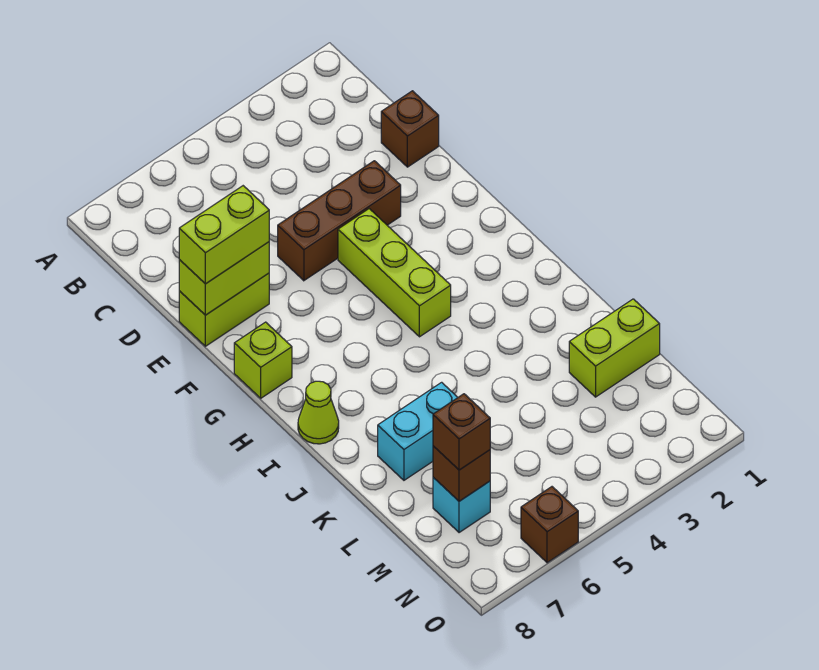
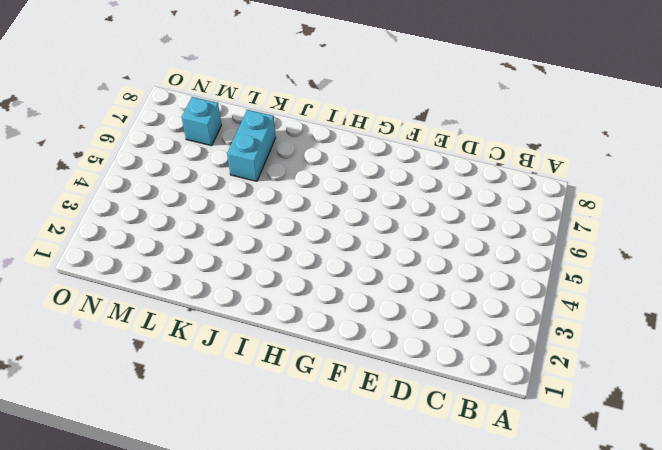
none -> brown brick D1 level 1
none -> brown brick E3:E5 level 1
none -> lime brick E7:E8 level 1

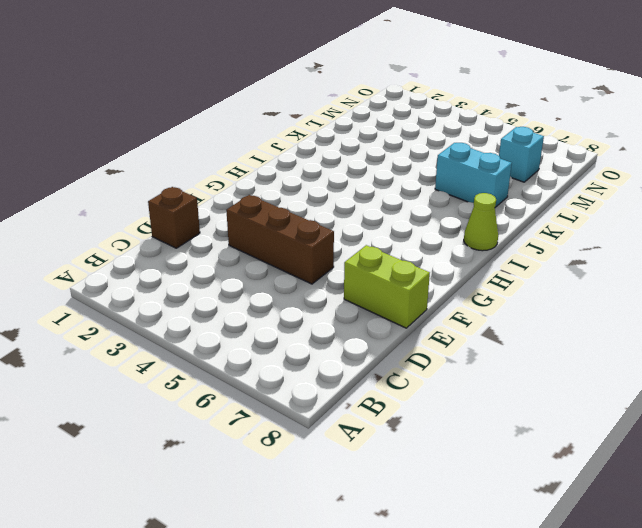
none -> lime brick F4:H4 level 1
none -> lime brick G8 level 1
none -> lime brick L1:L2 level 1

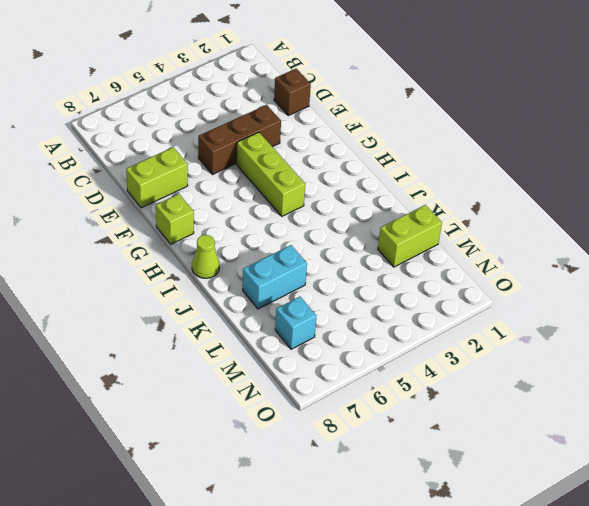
none -> brown brick O6 level 1
none -> lime brick E7:E8 level 2
none -> brown brick M7 level 2

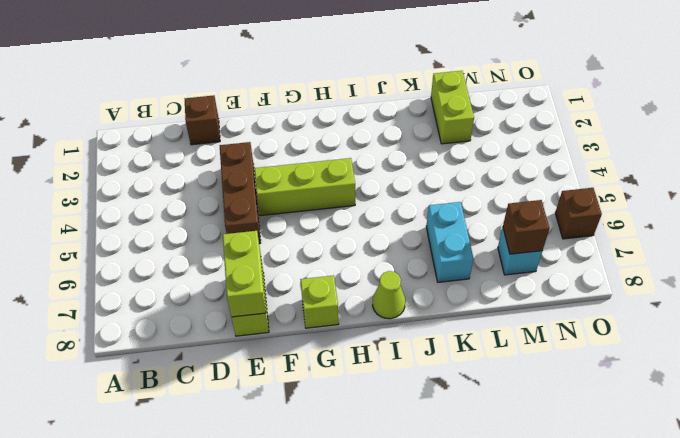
none -> lime brick E7:E8 level 3
none -> brown brick M7 level 3

